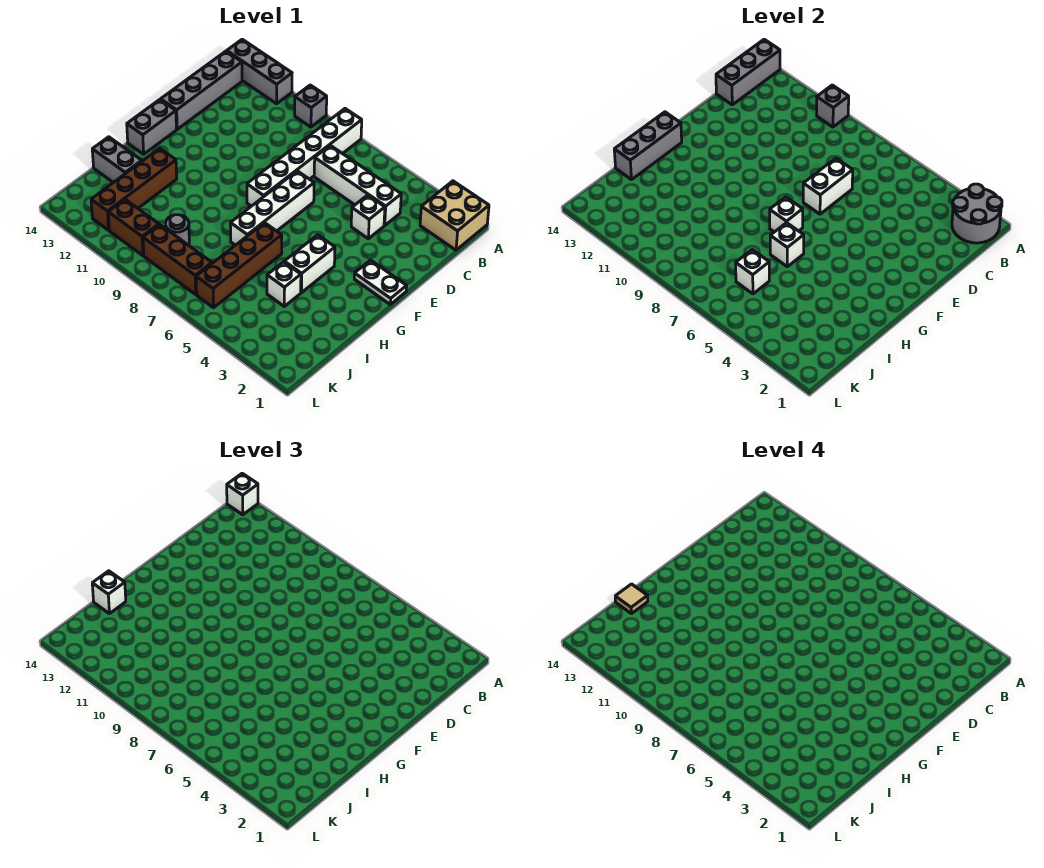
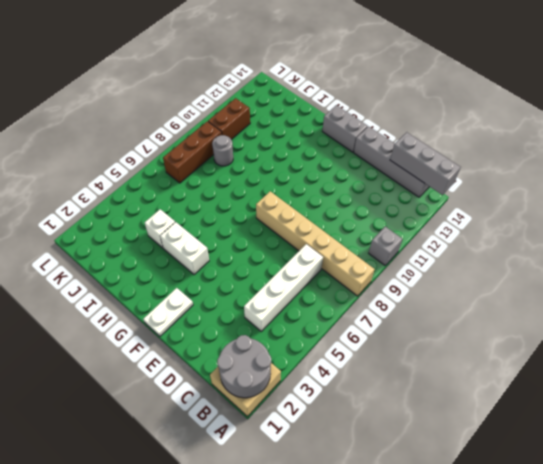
tan brick A8:F8 level 1 -> white brick A8:F8 level 1
none -> grey brick A12:A14 level 1
none -> white brick D4 level 1
none -> white brick E7:H7 level 1

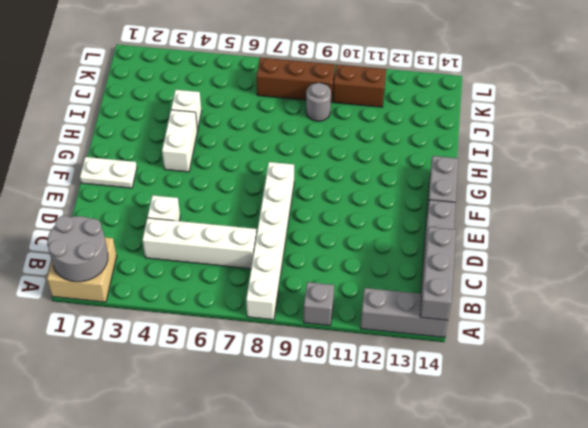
none -> white brick E7:H7 level 1
none -> brown brick H6:K6 level 1
none -> brown brick H12:K12 level 1

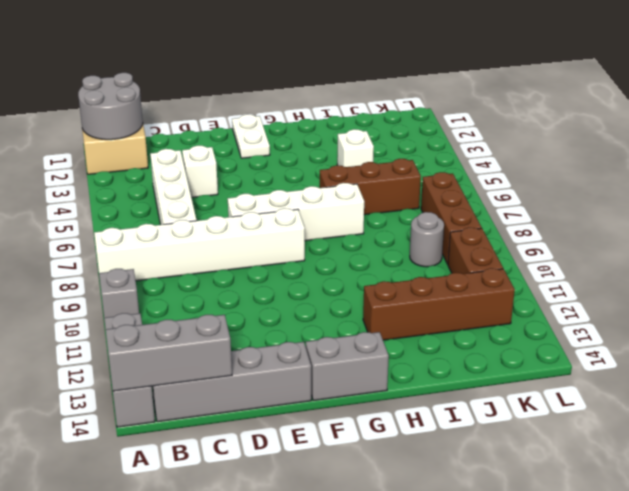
brown brick H6:J6 level 1 -> brown brick H6:K6 level 1
none -> white brick G4:H4 level 1
none -> grey brick I13:I14 level 1
none -> grey brick A10 level 2

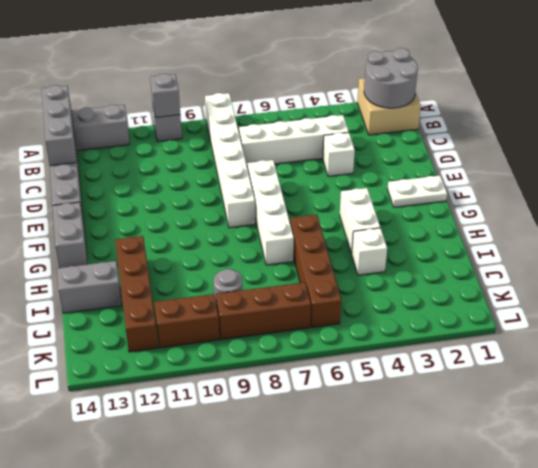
none -> white brick D7:E7 level 2
none -> white brick G7 level 2
none -> grey brick G14:I14 level 2

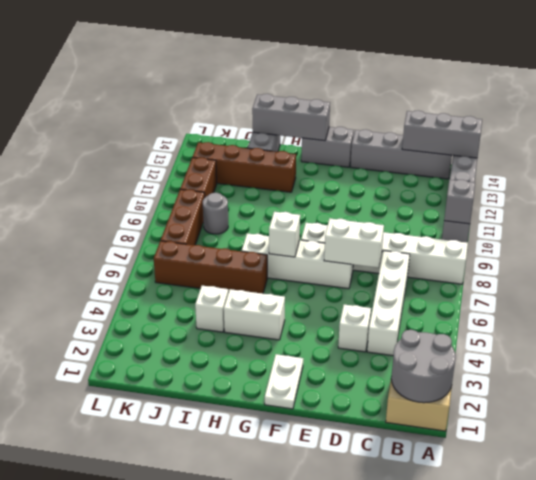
none -> white brick H6 level 2
none -> white brick J6 level 2
none -> white brick A14 level 3

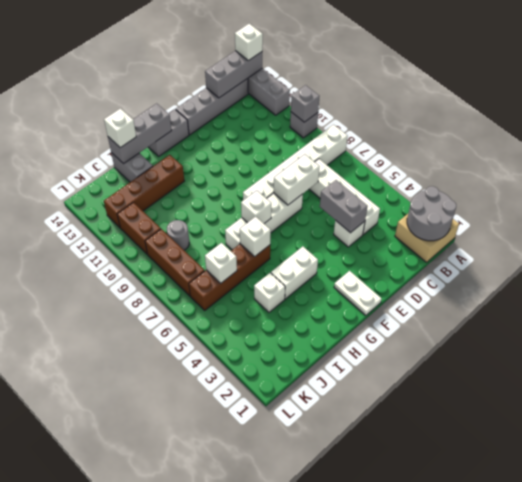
grey brick D4:D5 level 2 -> none
none -> tan tile I14 level 4

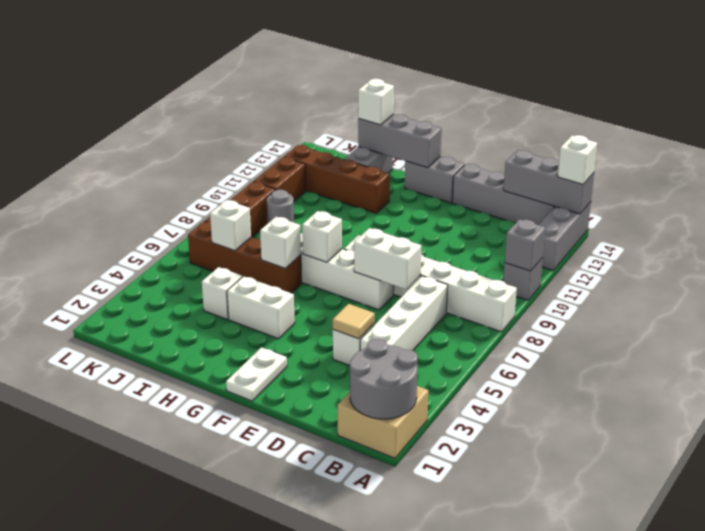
tan tile D4 level 2 -> tan tile I14 level 4

